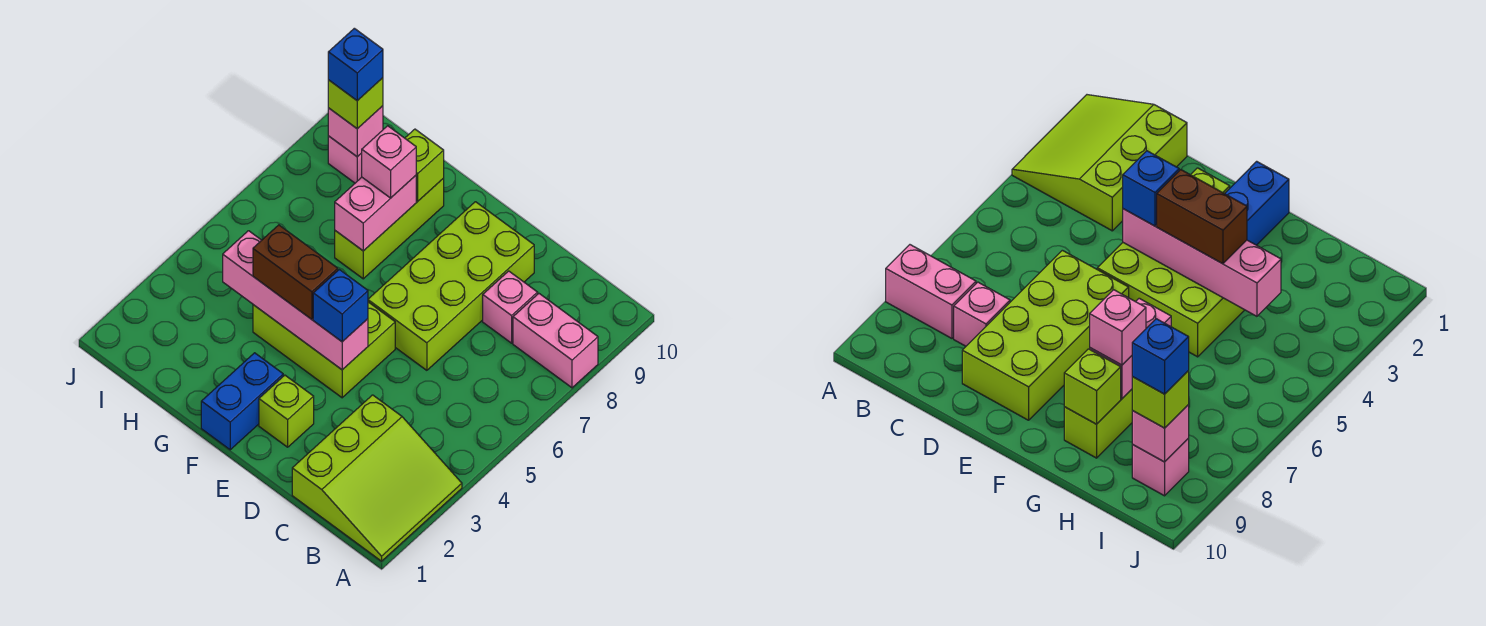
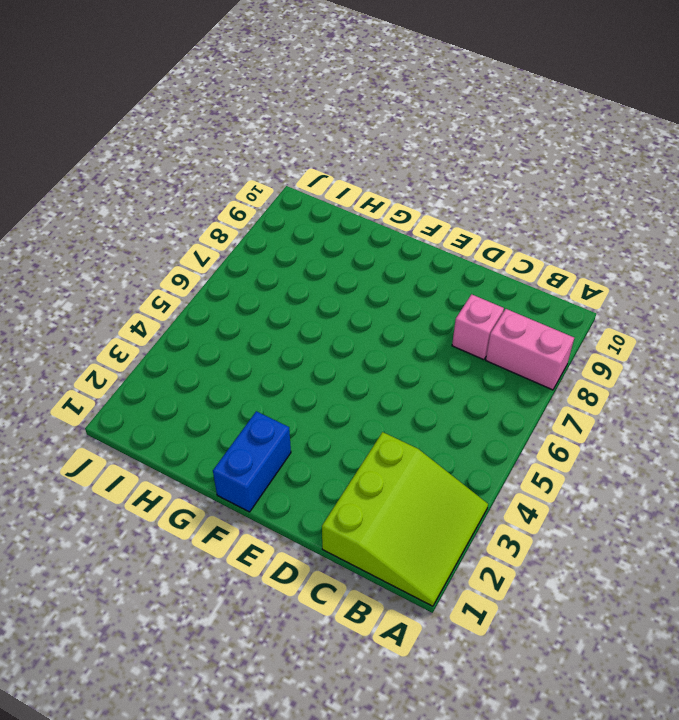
none -> lime brick D6:E9 level 1
none -> lime brick E2 level 1
none -> lime brick E4:G5 level 1

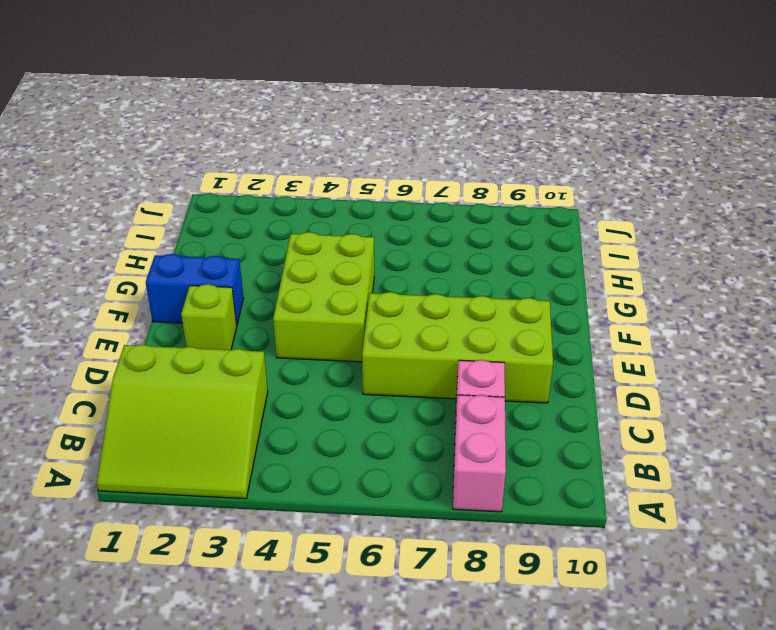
none -> lime brick G7:G9 level 1
none -> pink brick I9 level 1
none -> pink brick E4:H4 level 2

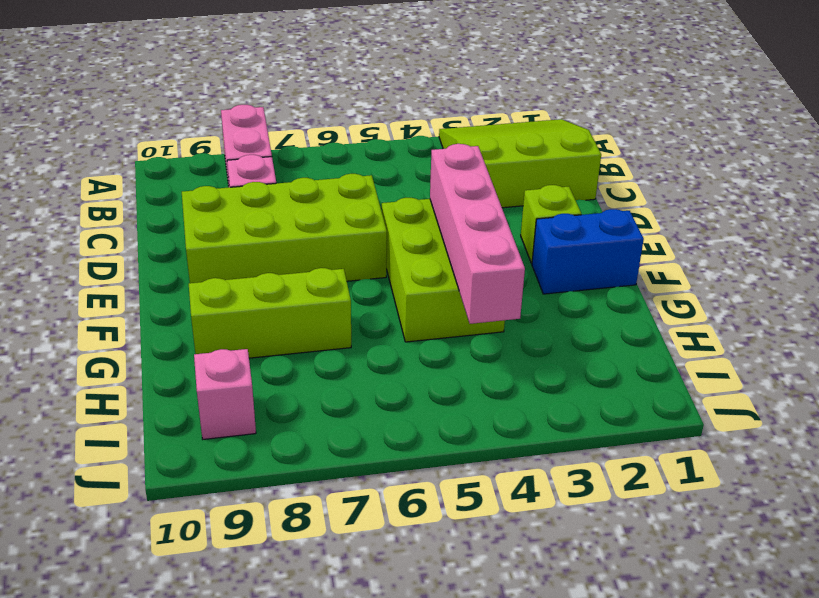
none -> pink brick G7:G8 level 2
none -> lime brick G9 level 2
none -> pink brick I9 level 2

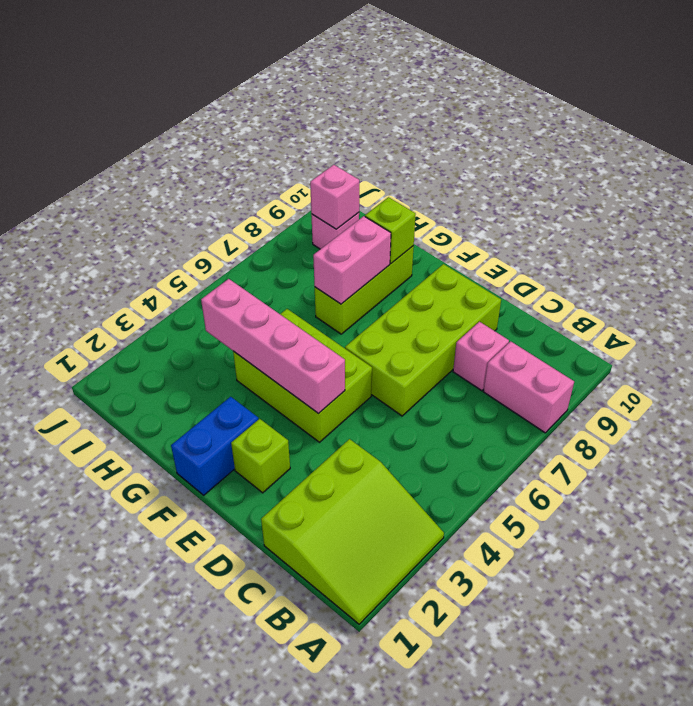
none -> blue brick E4 level 3
none -> brown brick F4:G4 level 3
none -> pink brick G8 level 3

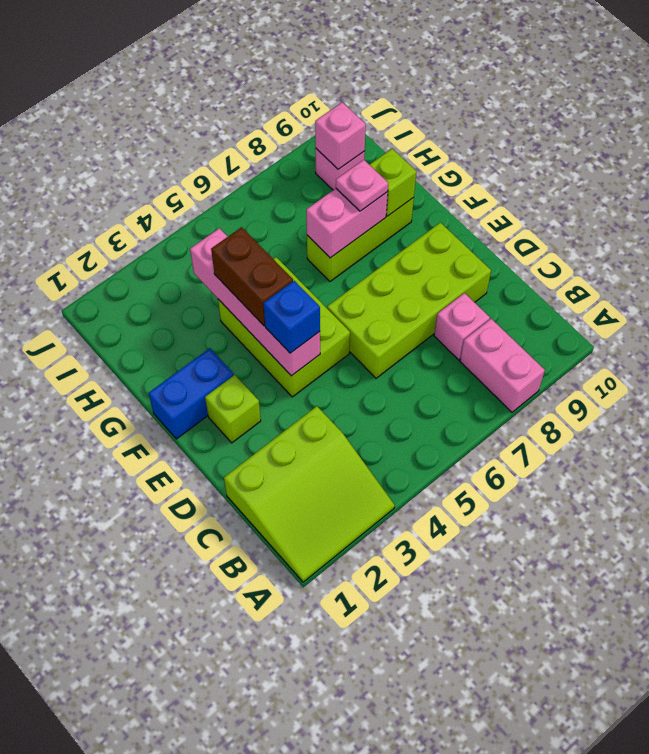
pink plate G8 level 3 -> pink brick G8 level 3
none -> lime brick I9 level 3
none -> blue brick I9 level 4

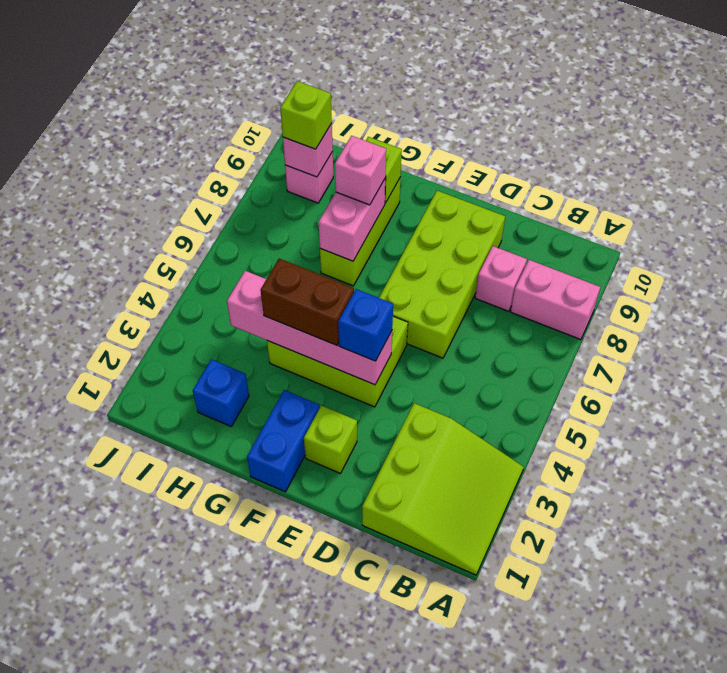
blue brick H2 level 1 -> blue brick I9 level 4

